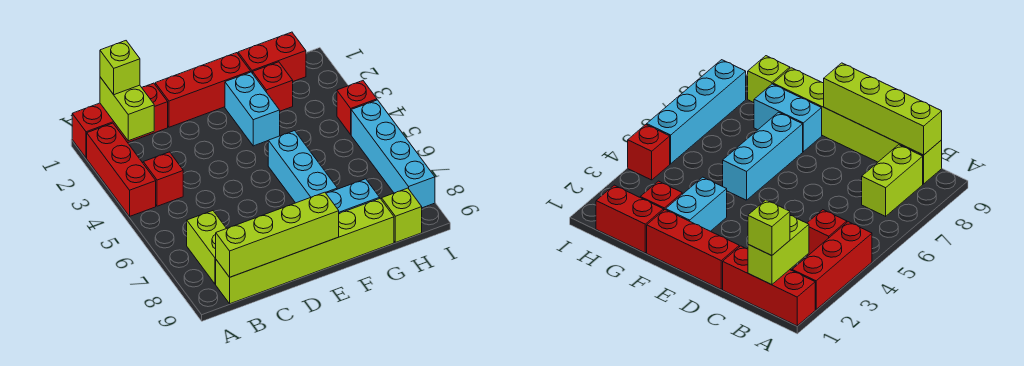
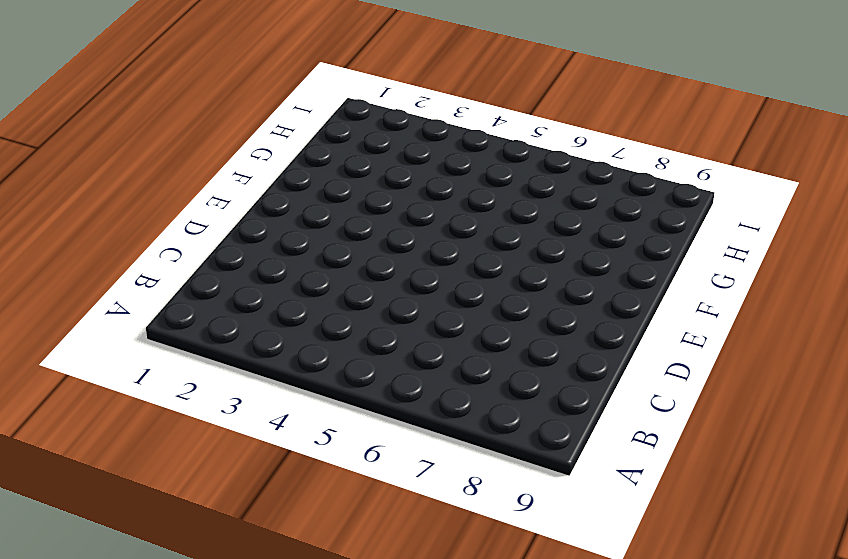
none -> red brick A1:C1 level 1
none -> red brick A2:A4 level 1
none -> red brick B4 level 1

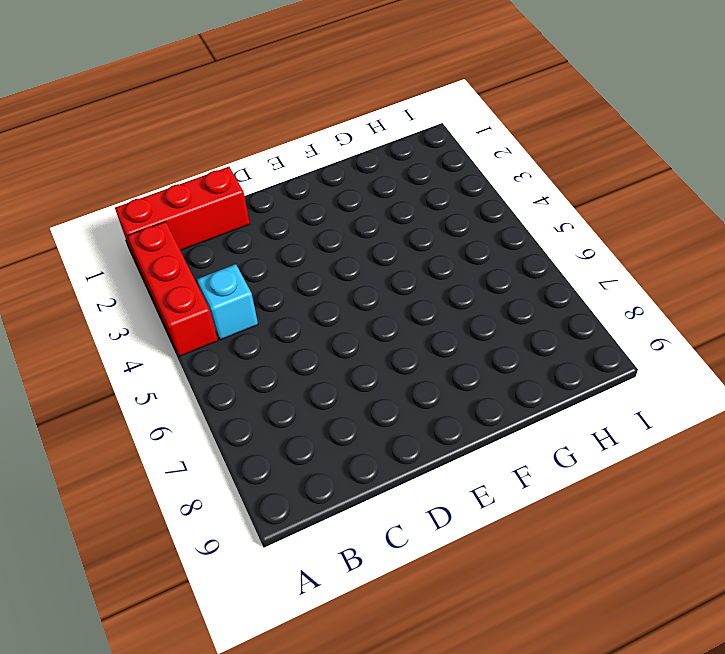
cyan brick B4 level 1 -> red brick B4 level 1
none -> lime brick B7:B8 level 1
none -> lime brick B9:G9 level 1
none -> red brick D1:F1 level 1

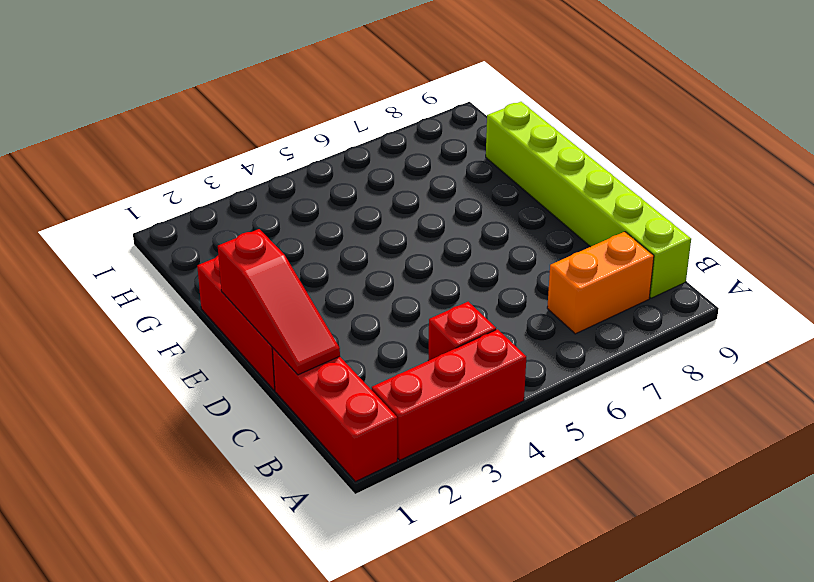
orange brick B7:B8 level 1 -> lime brick B7:B8 level 1
red slope C1:E1 level 2 top E -> none
none -> cyan brick F2:F3 level 1
none -> cyan brick F5:F7 level 1
none -> cyan brick F8:G8 level 1

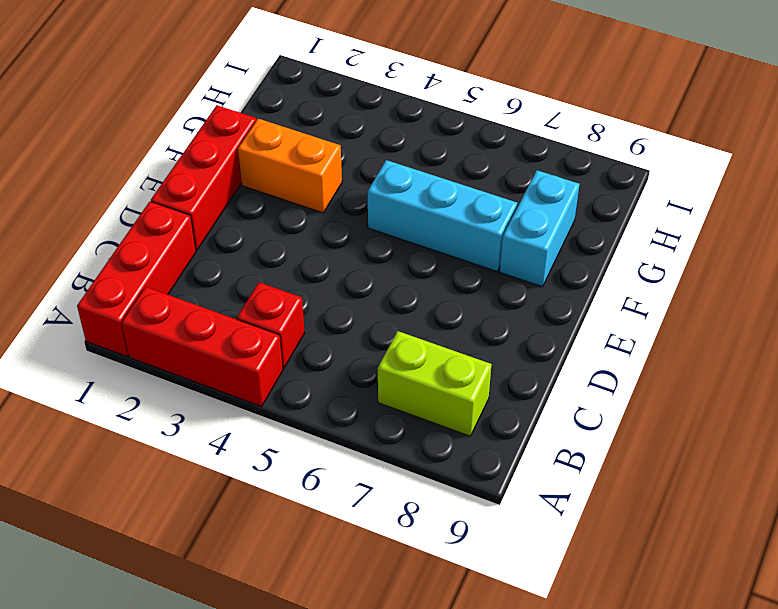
orange brick F2:F3 level 1 -> cyan brick F2:F3 level 1
none -> lime brick B9:G9 level 1
none -> red brick G1:H1 level 1
none -> red brick G2 level 1

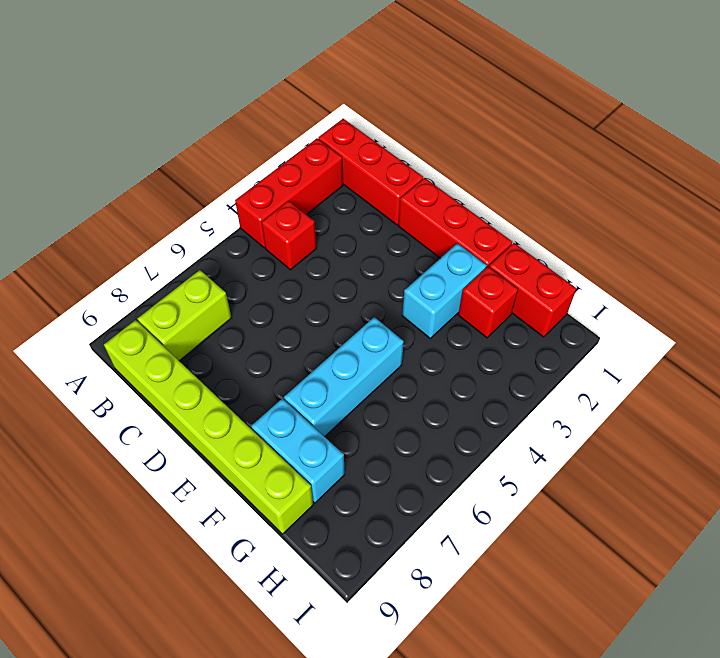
none -> lime brick H9 level 1
none -> red brick I4 level 1
none -> cyan brick I5:I8 level 1

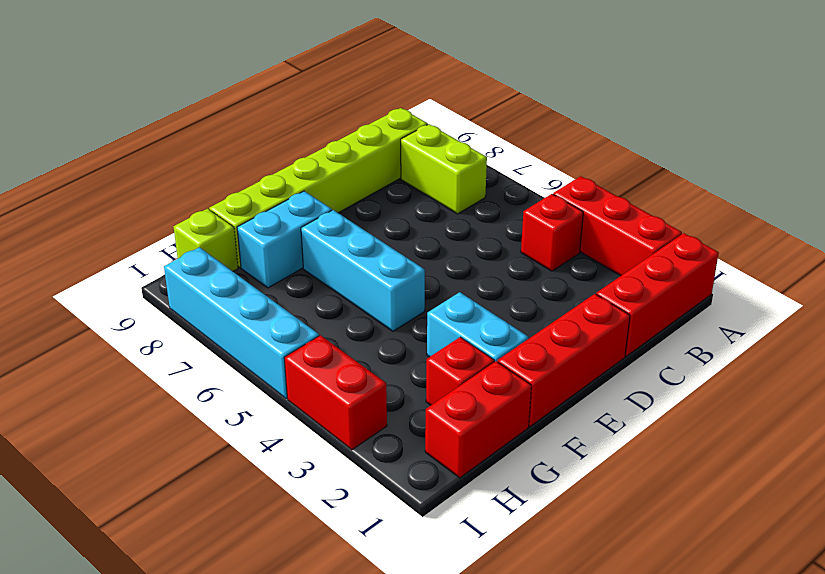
red brick I3:I4 level 1 -> red brick I4 level 1
none -> lime brick B1:B2 level 2
none -> lime brick B9:E9 level 2
none -> lime brick B1 level 3

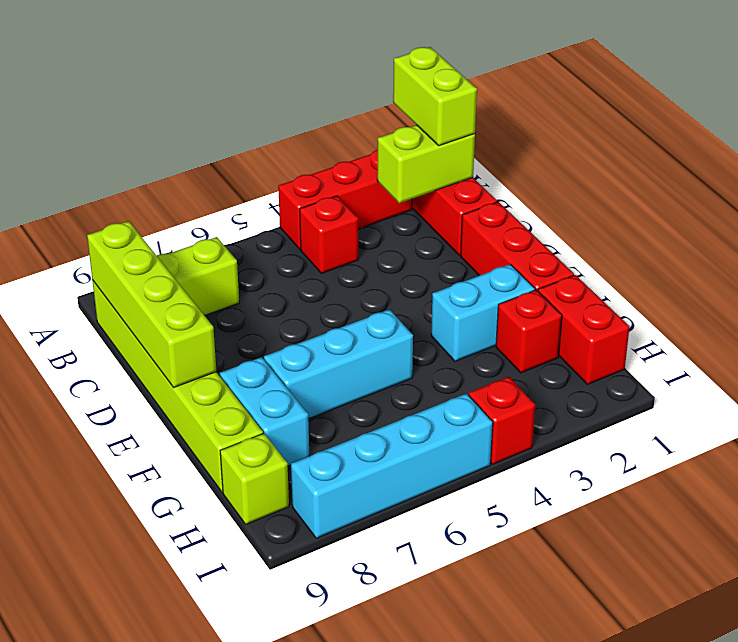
lime brick A1:B1 level 3 -> lime brick B1 level 3

